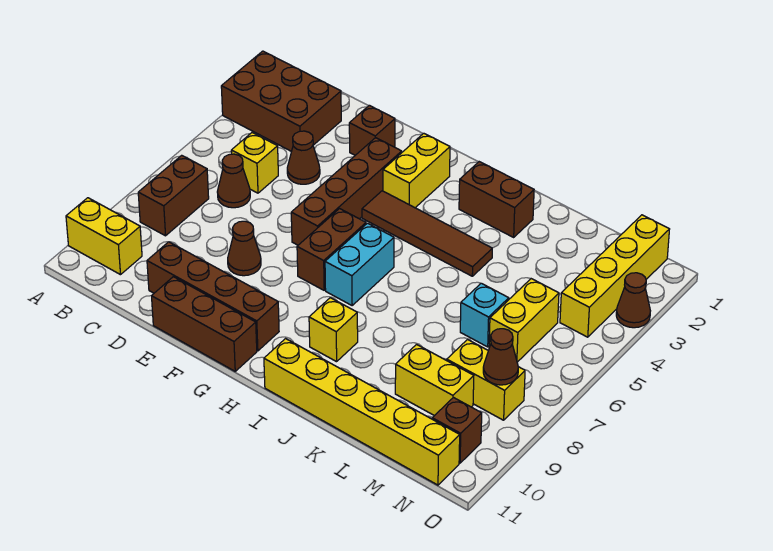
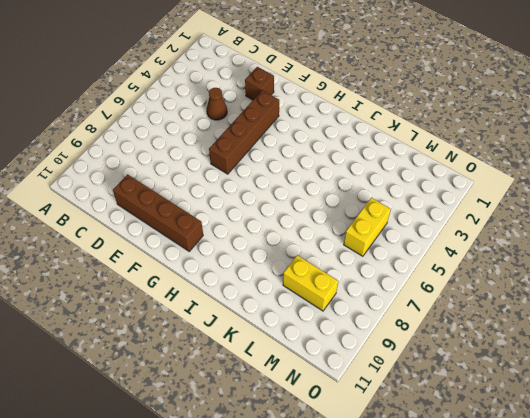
none -> brown brick A2:C3 level 1
none -> yellow brick A10:B10 level 1
none -> brown brick B7:B8 level 1

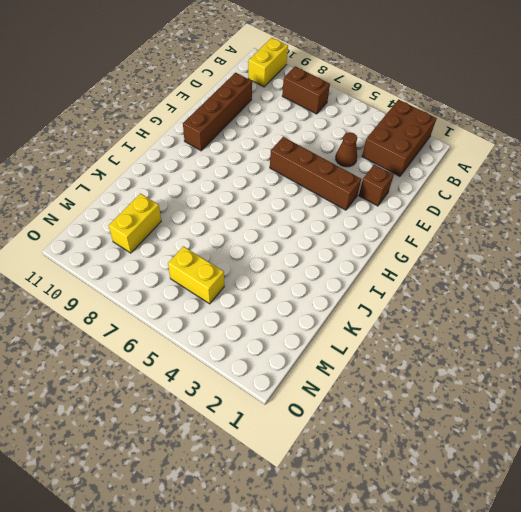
none -> yellow brick C5 level 1
none -> brown cone C6 level 1
none -> brown cone E8 level 1

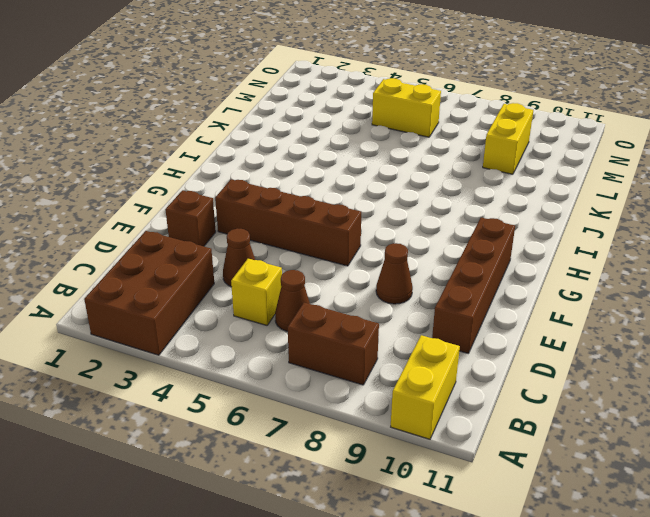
none -> brown brick E11:G11 level 1
none -> yellow brick G2:G3 level 1
none -> brown tile G4:J4 level 1

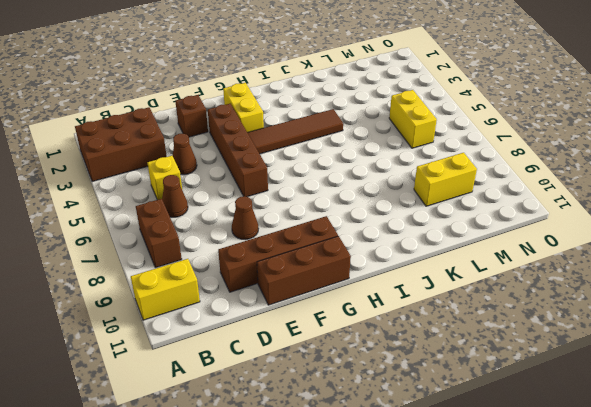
none -> brown brick G6:G7 level 1
none -> cyan brick H6:H7 level 1
none -> brown brick I2:J2 level 1

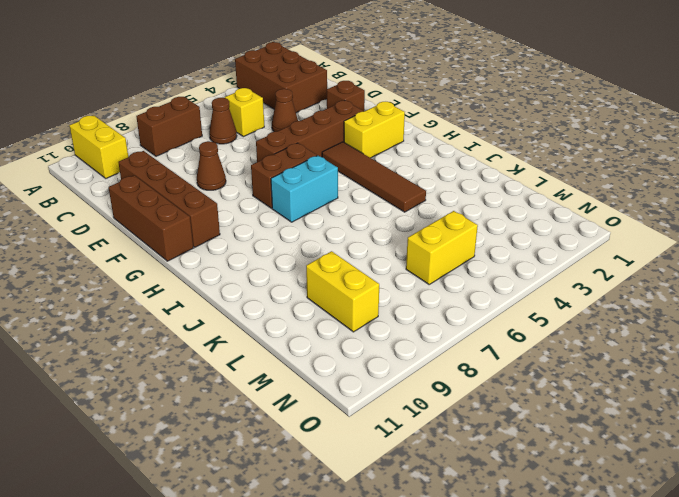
none -> brown brick I2:J2 level 1
none -> yellow brick I9 level 1
none -> yellow brick I11:N11 level 1

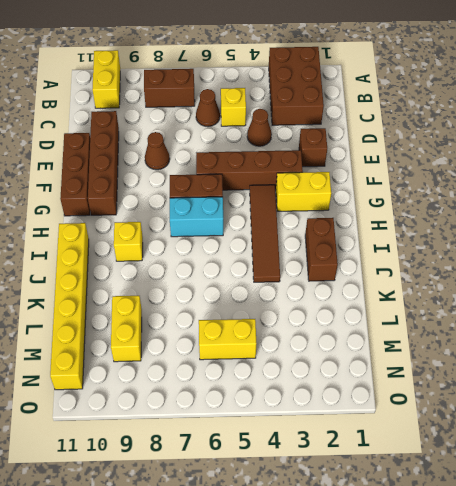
none -> cyan brick L6 level 1
none -> yellow brick M8:N8 level 1
none -> yellow brick N1:N4 level 1

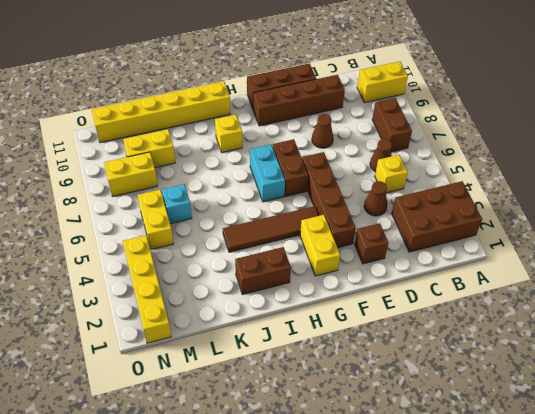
none -> brown brick N10 level 1
none -> brown cone O3 level 1
none -> brown cone N8 level 2

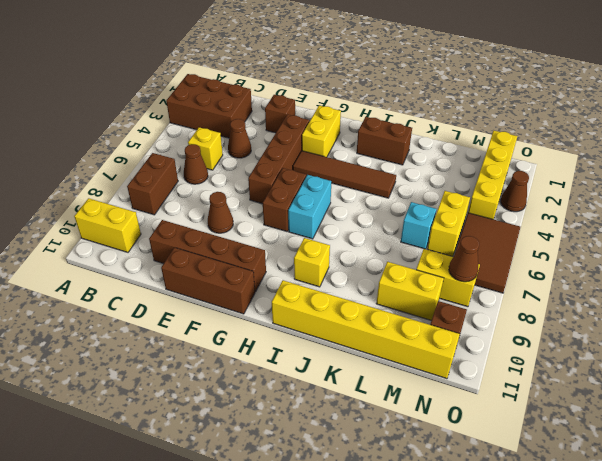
brown tile N5:O7 level 1 -> none

